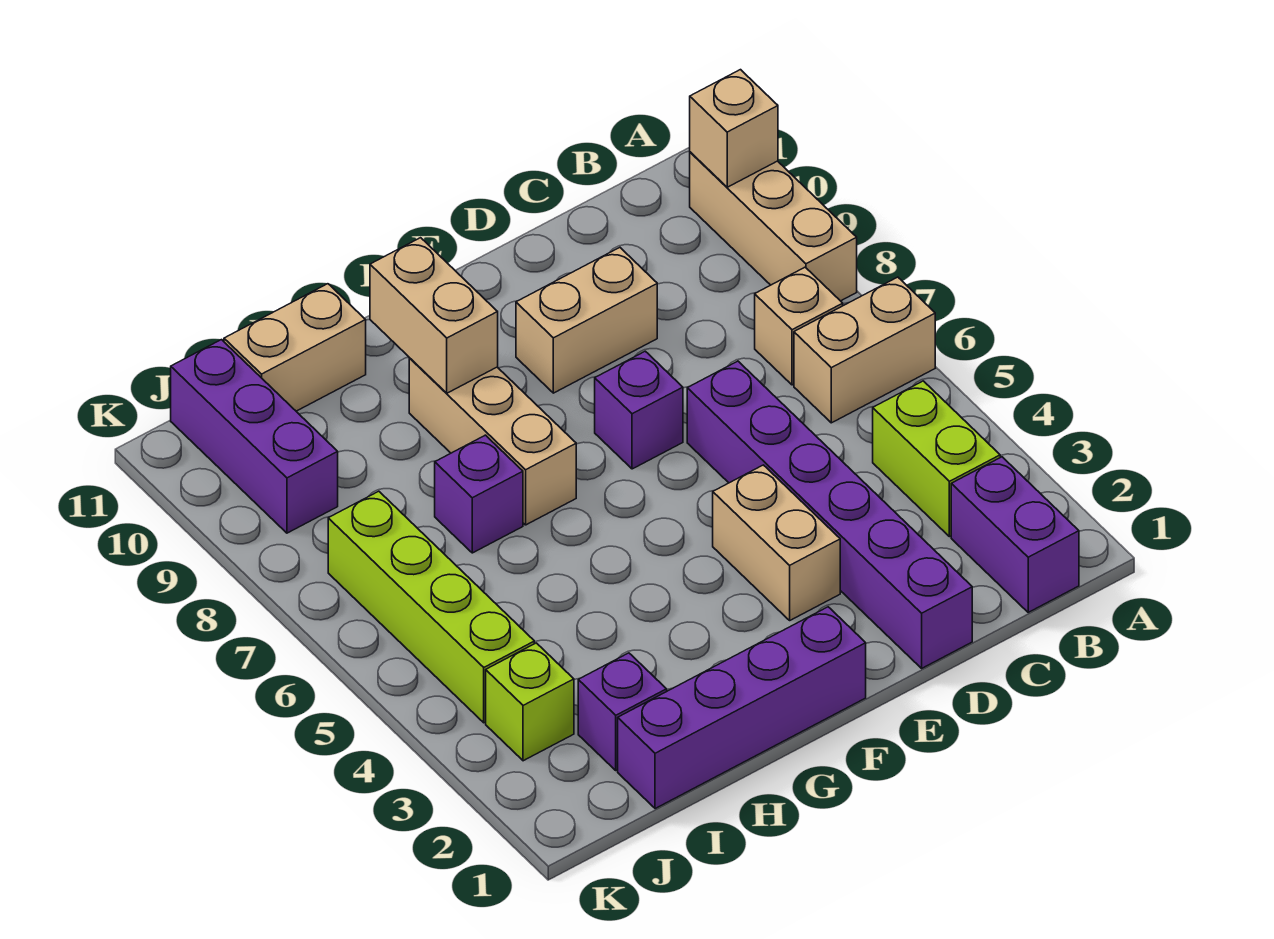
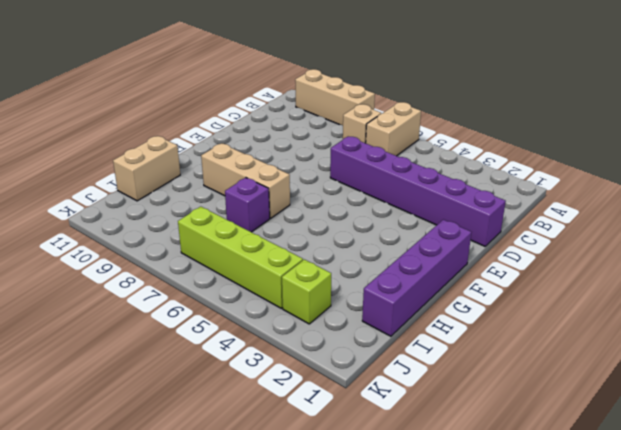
none -> purple brick B1:B2 level 1
none -> lime brick B3:B4 level 1
none -> tan brick D9:E9 level 1

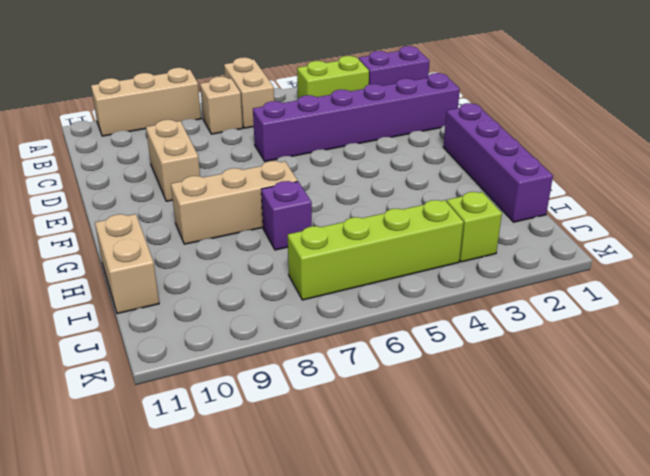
none -> tan brick E3:E4 level 1
none -> purple brick E7 level 1
none -> purple brick I2 level 1

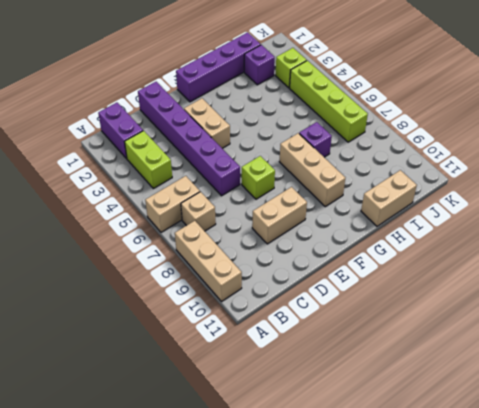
lime brick E7 level 1 -> purple brick E7 level 1
none -> purple brick J9:J11 level 1
none -> tan brick A10 level 2
none -> tan brick G9:G10 level 2

